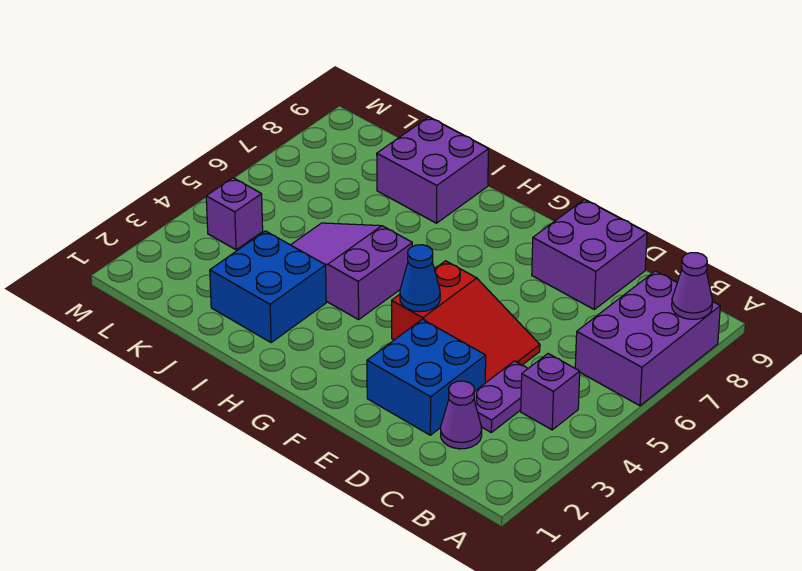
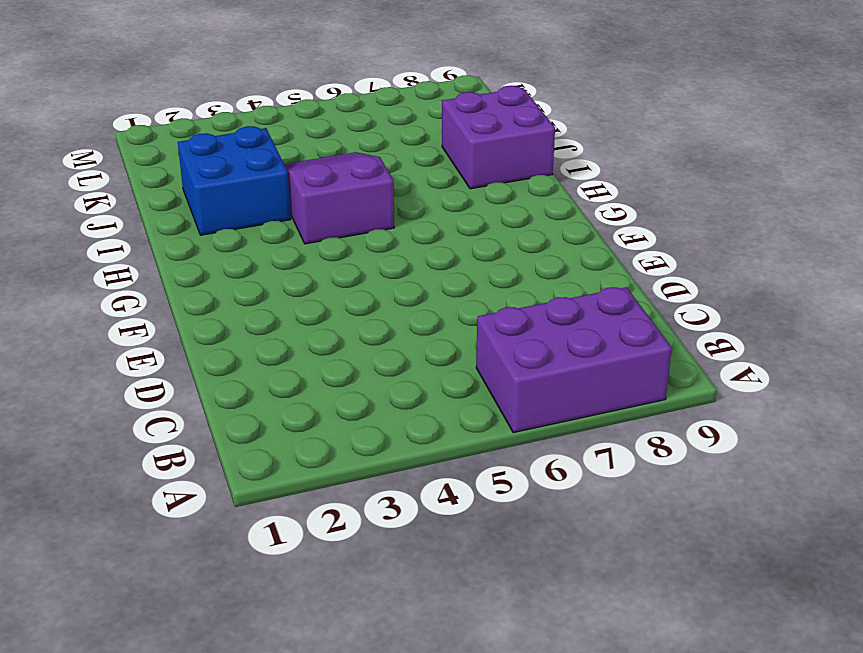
none -> purple brick B4 level 1
none -> purple cone C2 level 1
none -> purple plate C3:C4 level 1

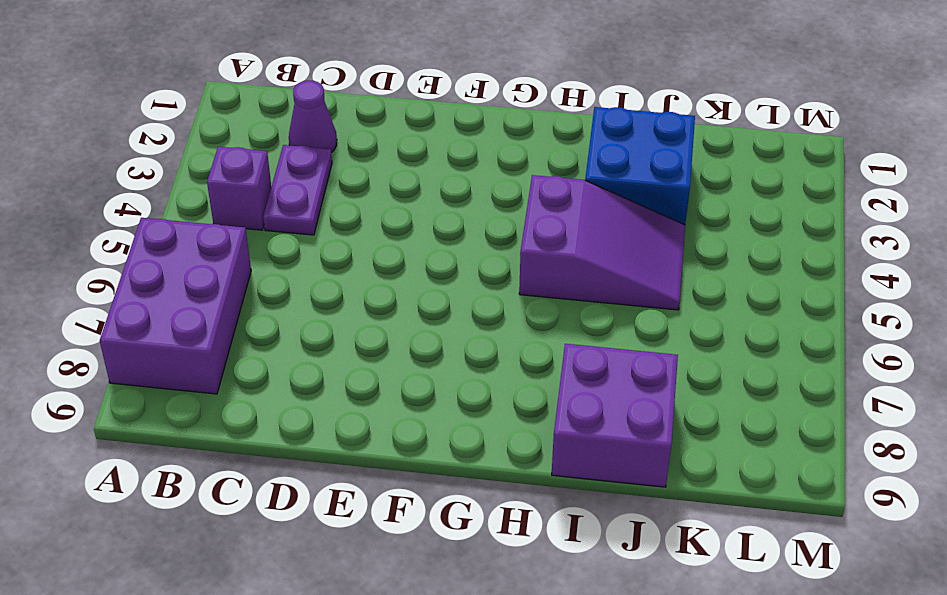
none -> blue brick D2:E3 level 1
none -> red slope D4:F5 level 1 top F
none -> purple brick D8:E9 level 1

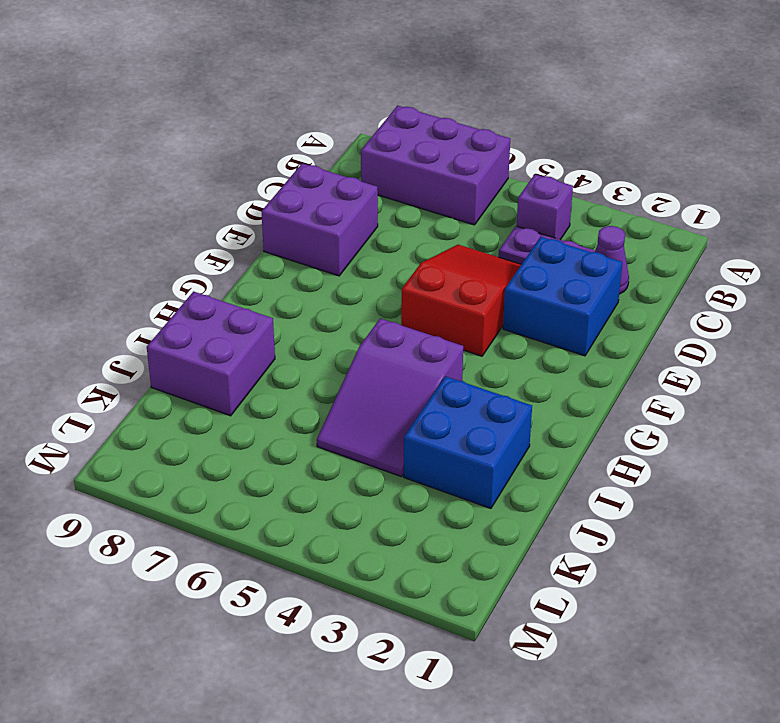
none -> purple brick L4 level 1
none -> purple cone A8 level 2
none -> blue cone F4 level 2

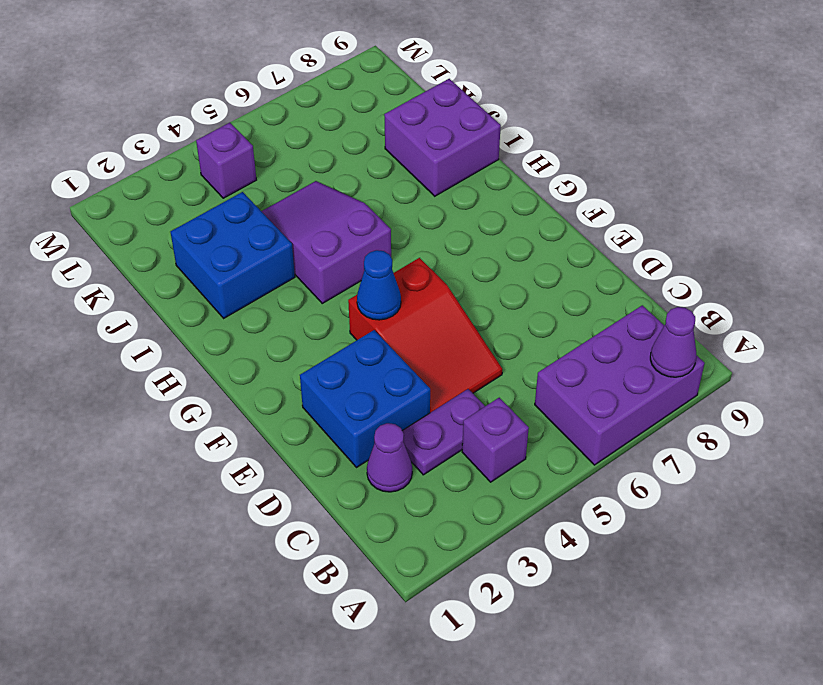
none -> purple brick D8:E9 level 1

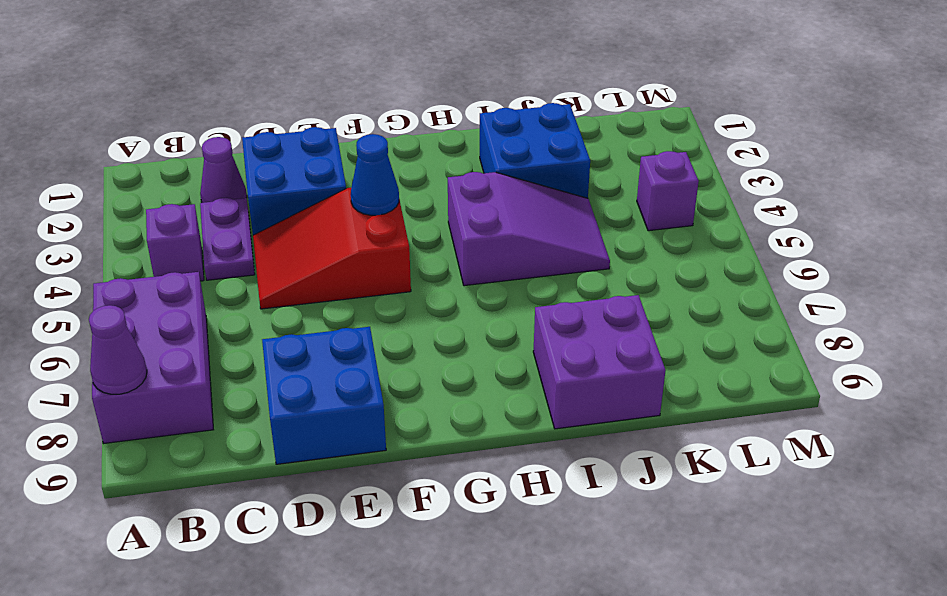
blue brick D8:E9 level 1 -> purple brick D8:E9 level 1

